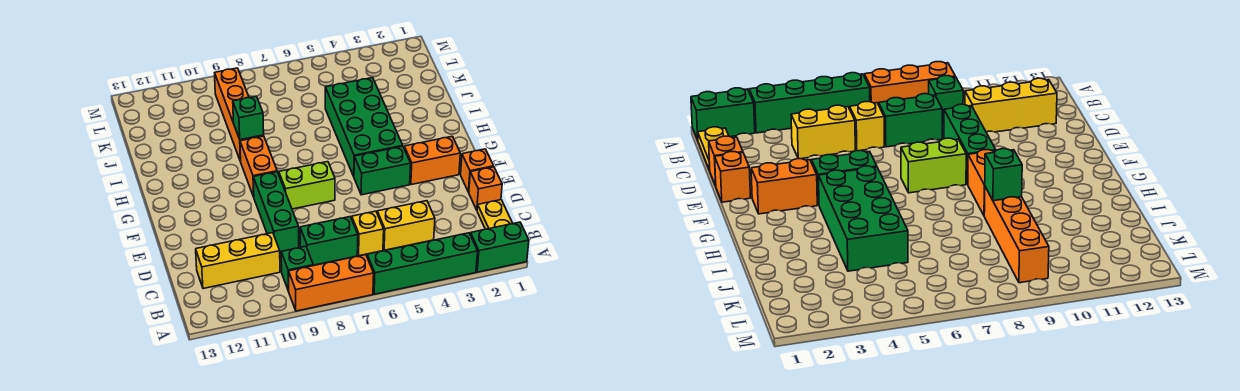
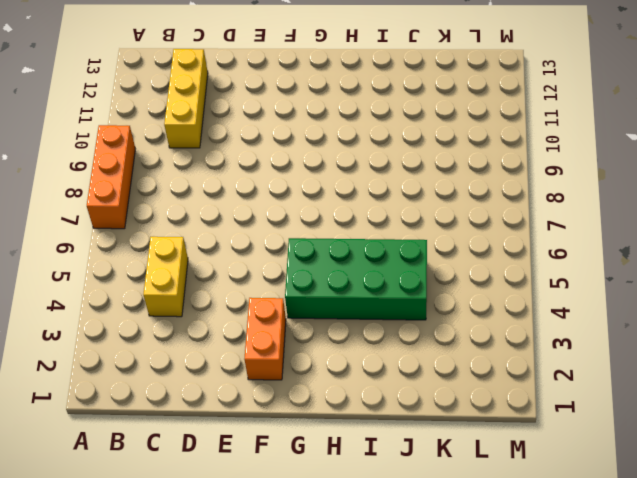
none -> green brick A1:A2 level 1
none -> green brick A3:A6 level 1
none -> yellow plate B1:C1 level 1

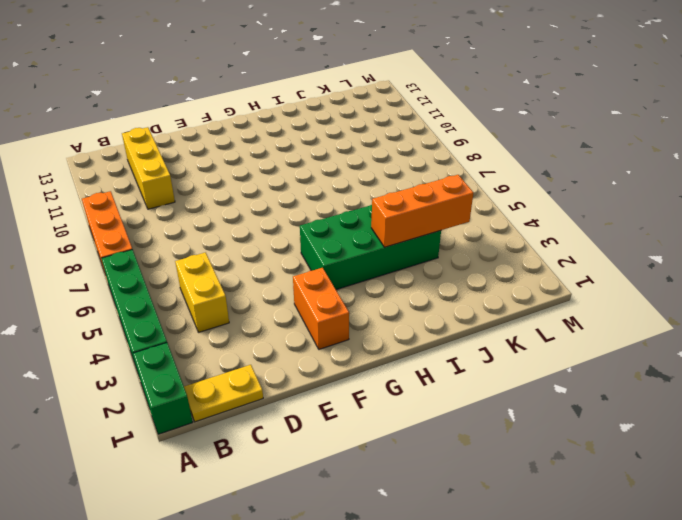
orange brick I4:K4 level 2 -> none
none -> green brick B9 level 1
none -> yellow brick C6 level 1
none -> green brick C7:C8 level 1

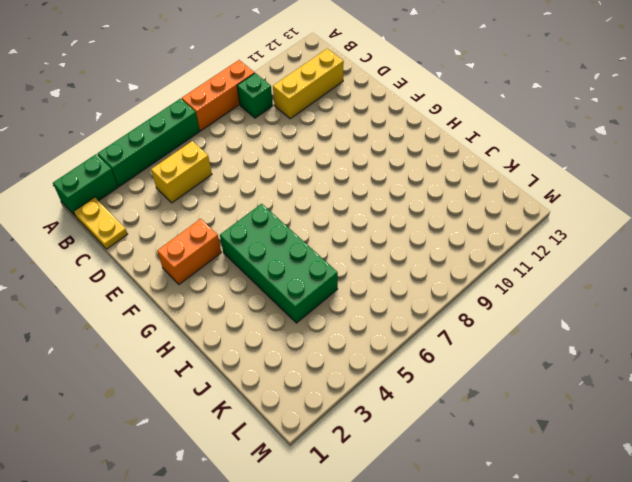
none -> yellow brick C6 level 1
none -> green brick C7:C8 level 1
none -> orange brick D1 level 1

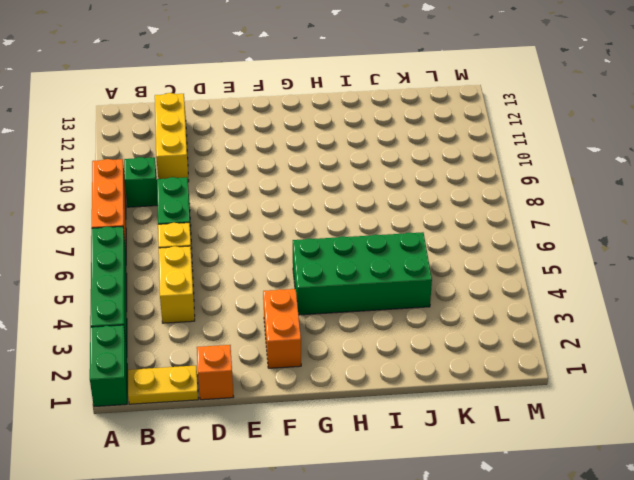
none -> green brick D9:F9 level 1
none -> orange brick E1 level 1
none -> green brick F4:F5 level 1

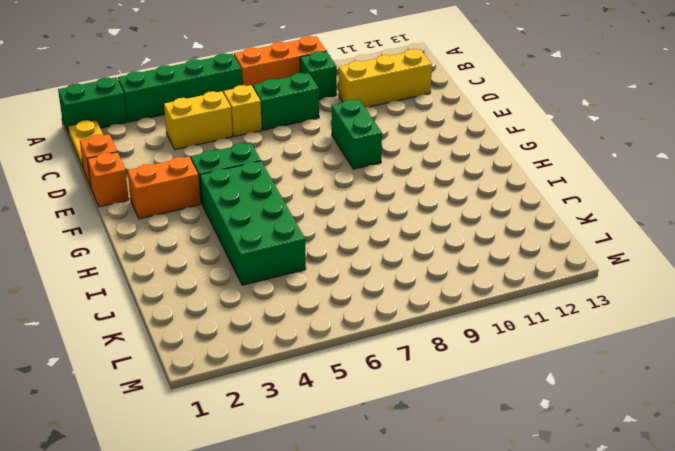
green brick E9:F9 level 1 -> green brick D9:F9 level 1
none -> lime brick F7:F8 level 1
none -> orange brick G9:H9 level 1
none -> orange brick I9:L9 level 1

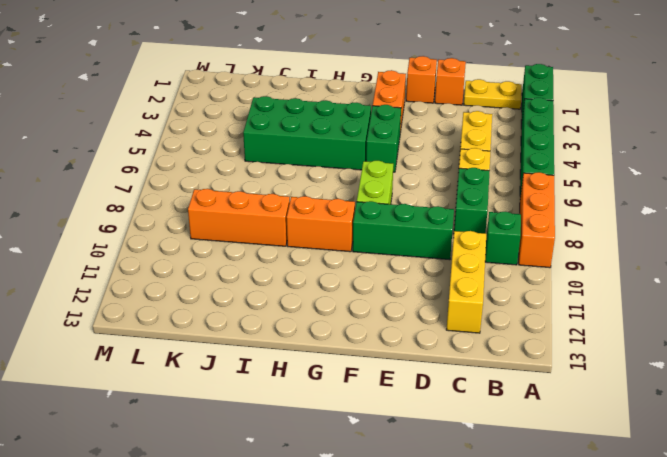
orange brick I9:K9 level 1 -> orange brick I9:L9 level 1
none -> green brick I9 level 2

